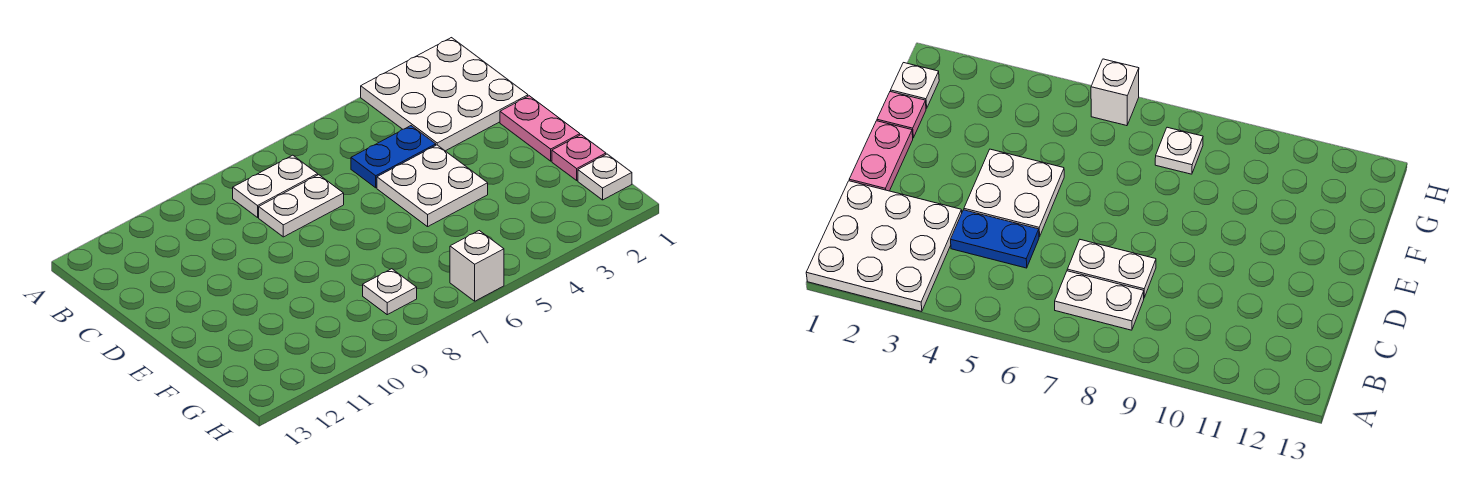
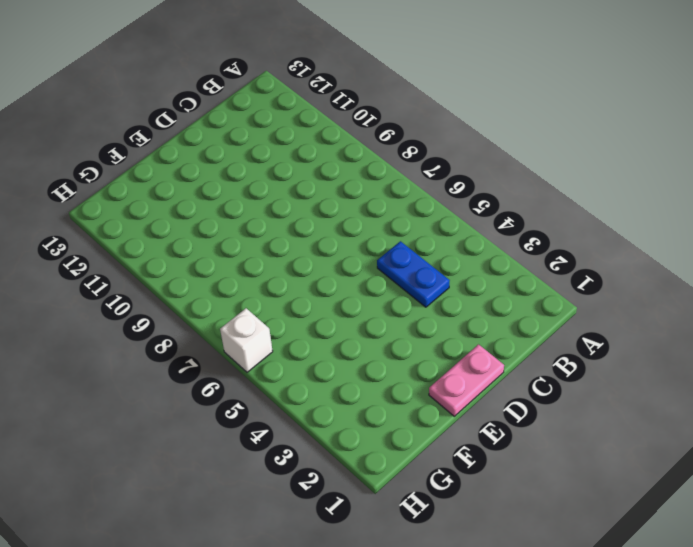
none -> white plate A1:C3 level 1
none -> white plate B7:B8 level 1

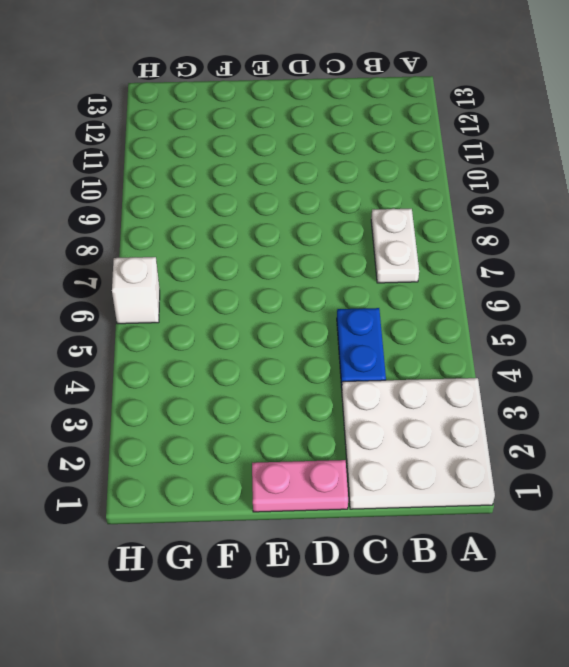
none -> white plate C7:C8 level 1
none -> white plate D4:E5 level 1

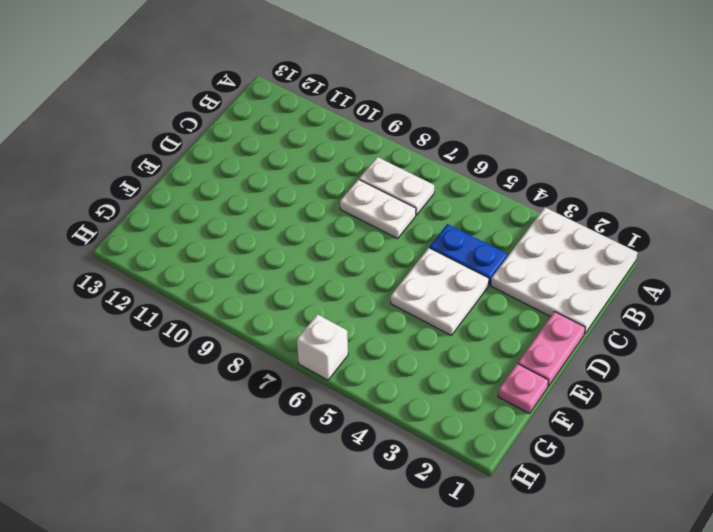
none -> white plate G1 level 1
none -> white plate G8 level 1

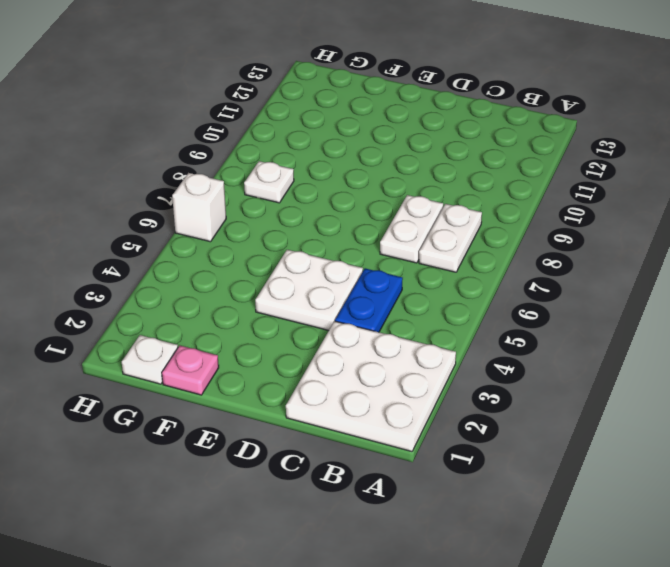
none -> pink plate D1:E1 level 1

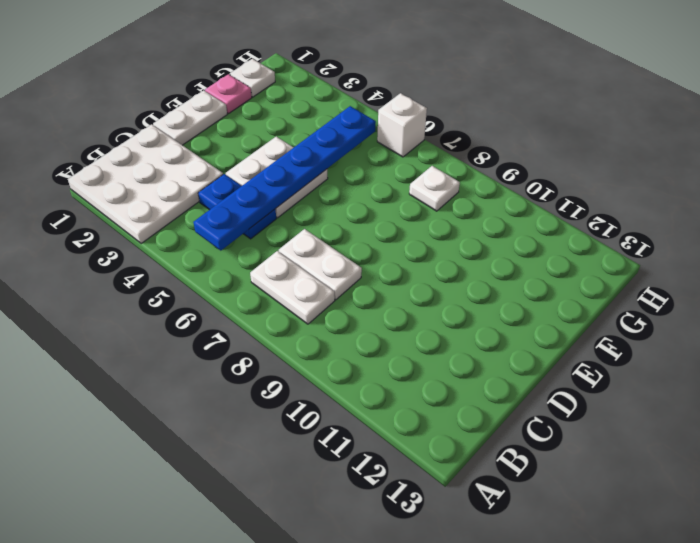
blue plate B5:G5 level 2 -> none
white plate D1:E1 level 1 -> pink plate D1:E1 level 1

